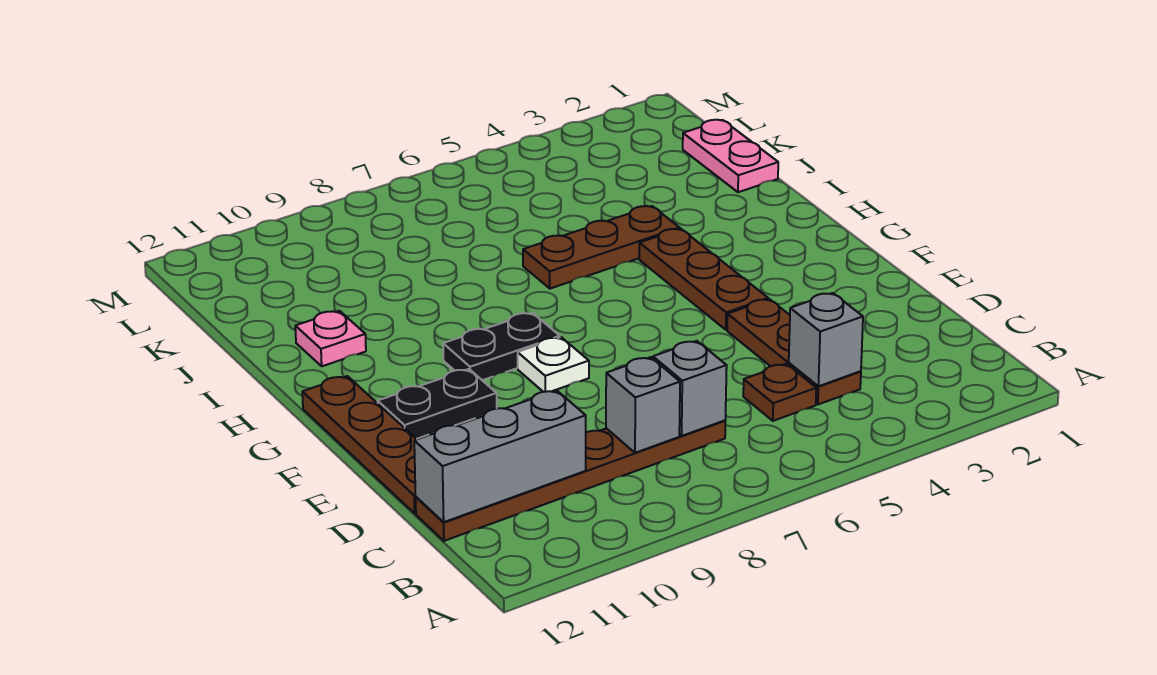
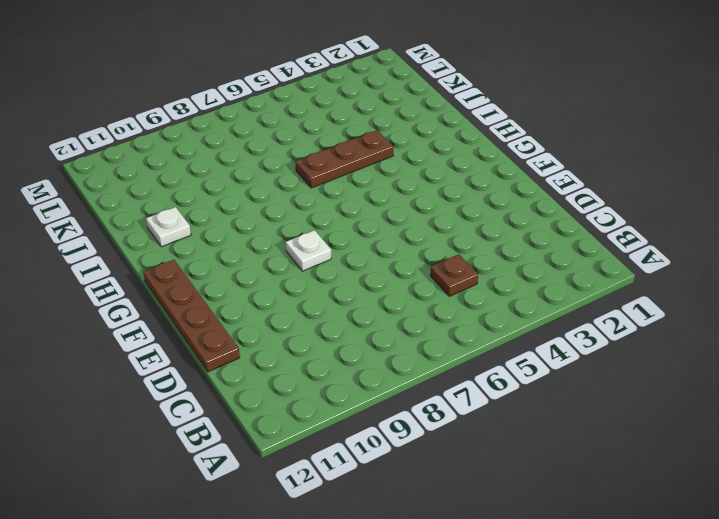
white plate I11 level 1 -> pink plate I11 level 1
none -> brown plate C4:E4 level 1
none -> brown plate C7:C12 level 1
none -> brown plate F4:H4 level 1

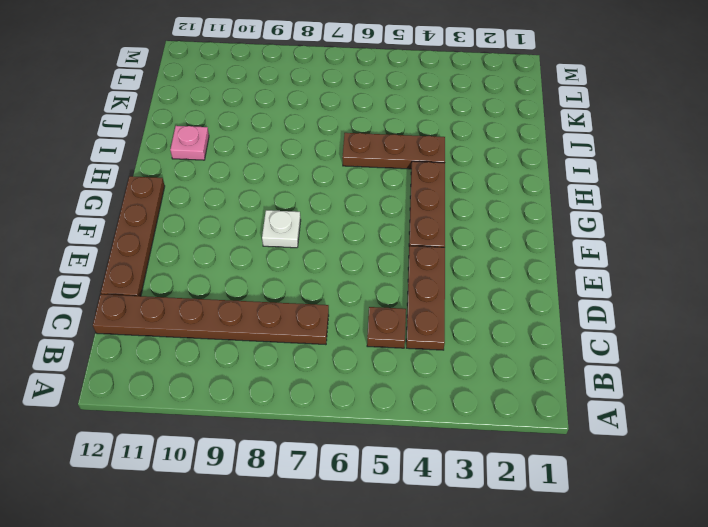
none -> black plate F10:F11 level 1
none -> black plate G8:G9 level 1
none -> pink plate J1:K1 level 1

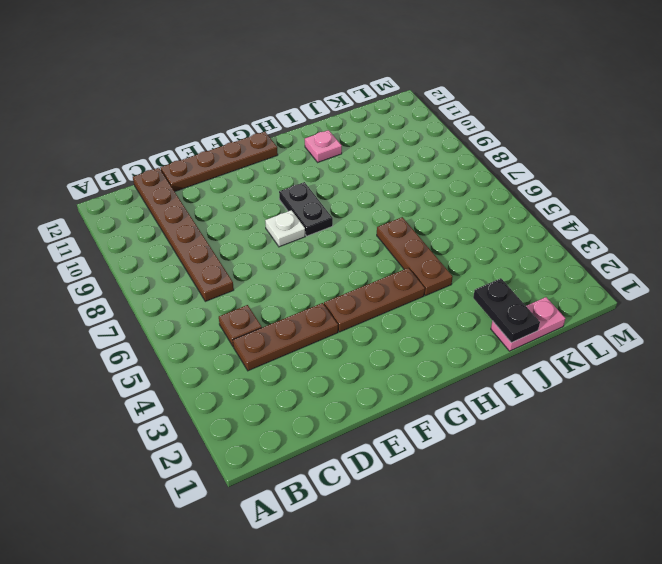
black plate J1:J2 level 2 -> black plate F10:F11 level 1
none -> grey brick C4 level 2
none -> grey brick C7 level 2
none -> grey brick C8 level 2

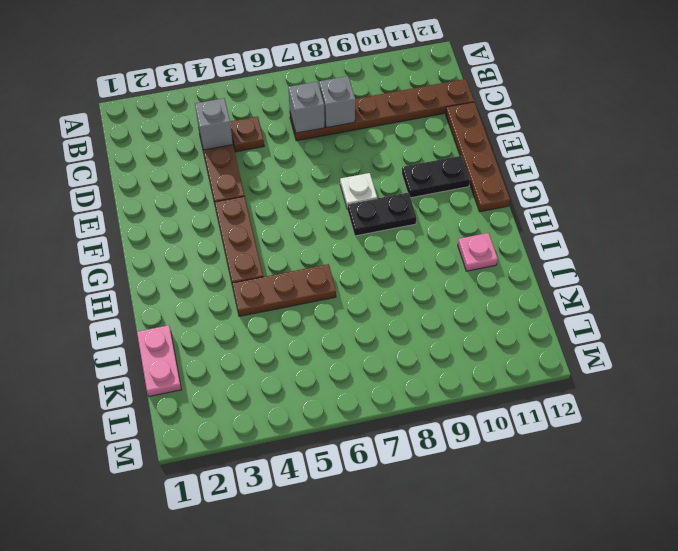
none -> grey brick C10:C12 level 2

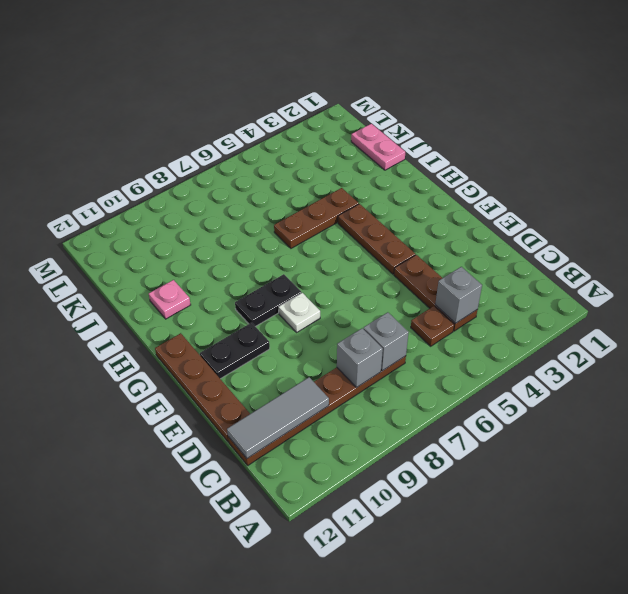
grey tile C10:C12 level 2 -> grey brick C10:C12 level 2

